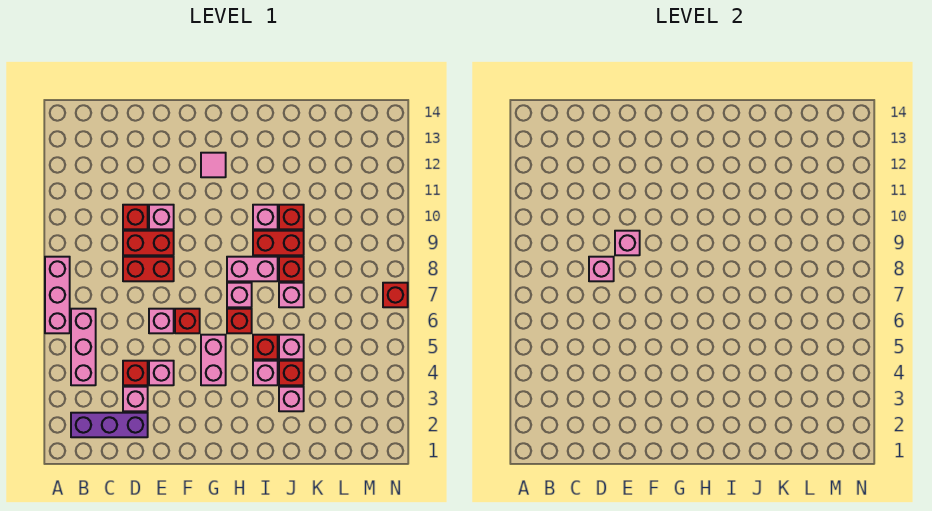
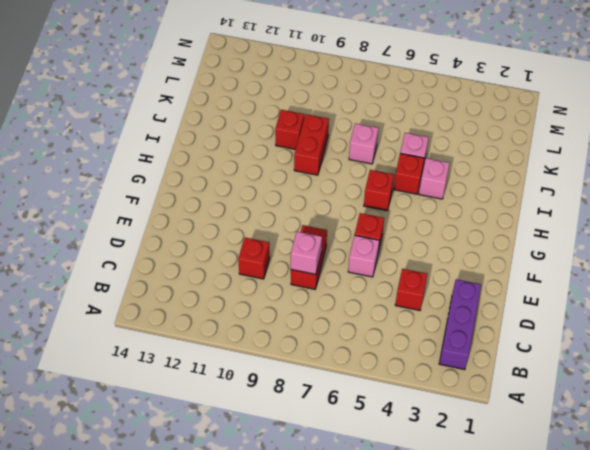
none -> pink brick A6:A8 level 1
none -> pink brick B4:B6 level 1
none -> pink brick D3 level 1
none -> red brick D9:E9 level 1

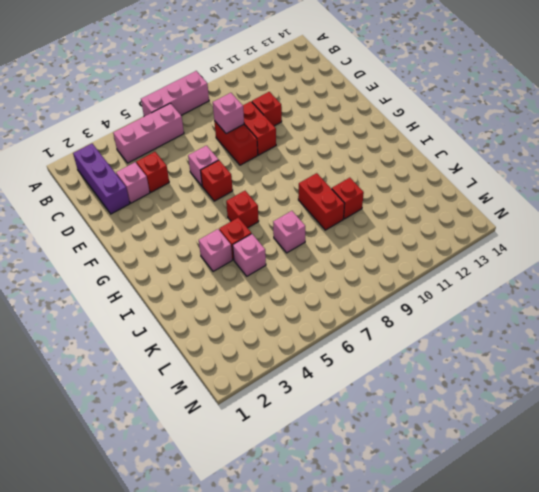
none -> pink brick E4 level 1
none -> pink brick E10 level 1
none -> pink brick G4:G5 level 1
none -> pink tile G12 level 1

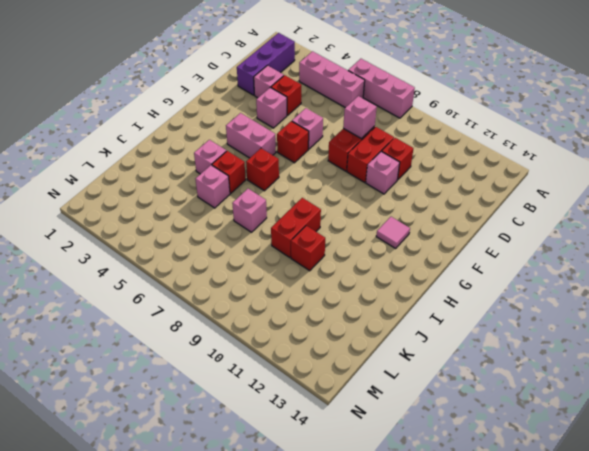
none -> pink brick H7 level 1
none -> pink brick H8:I8 level 1
none -> pink brick I10 level 1
none -> pink brick J3 level 1

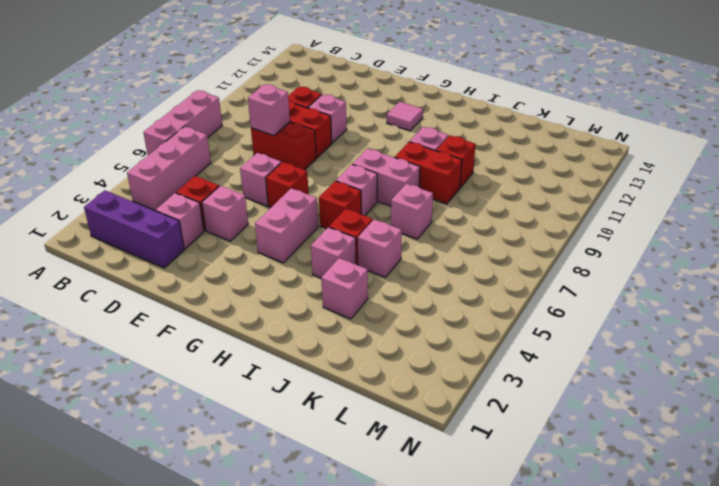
none -> red brick J4 level 1
none -> red brick J8 level 1
none -> red brick N7 level 1
none -> pink brick E9 level 2

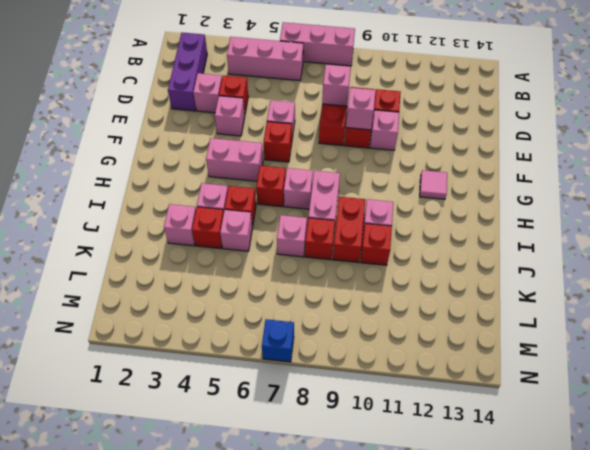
blue brick N7 level 1 -> red brick N7 level 1

